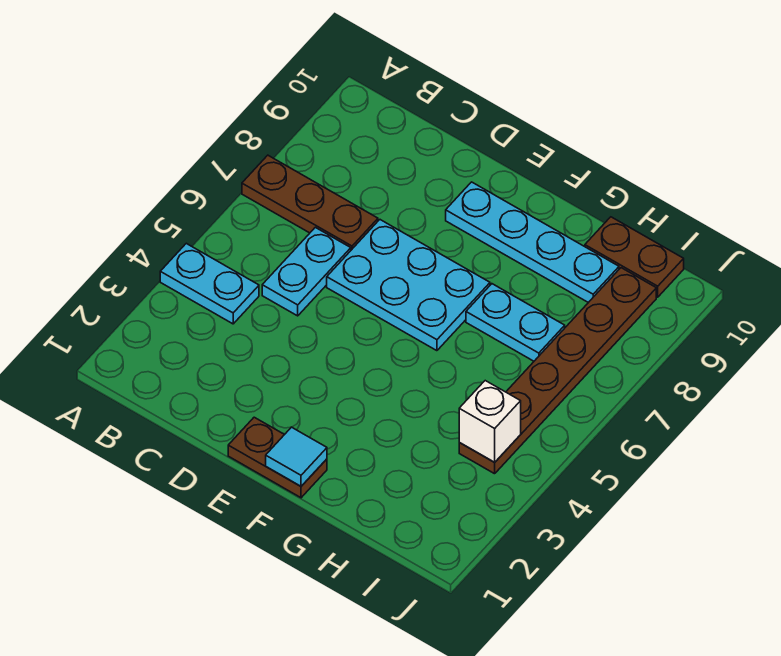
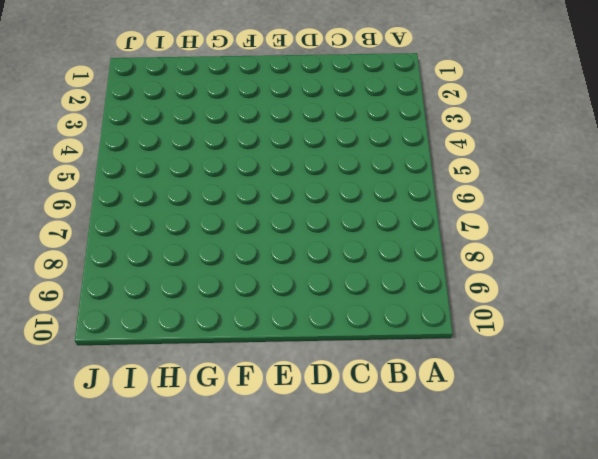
none -> cyan plate A4:B4 level 1
none -> brown plate A7:C7 level 1

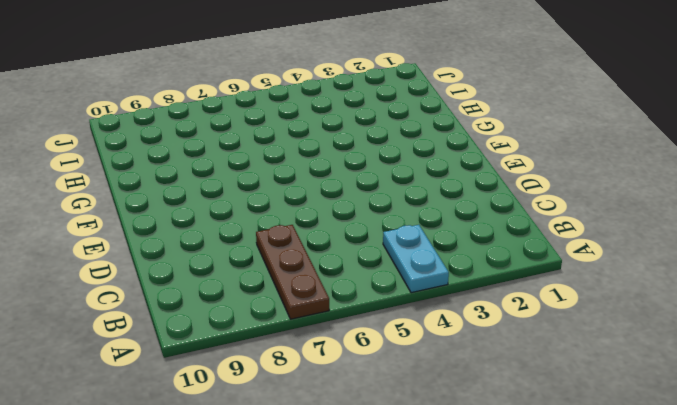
none -> cyan plate C5:C6 level 1
none -> cyan plate D6:F7 level 1

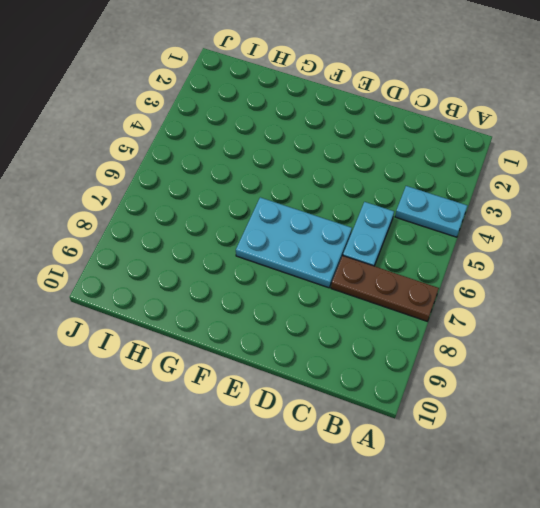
none -> brown plate E1:F1 level 1
none -> cyan plate E9:H9 level 1

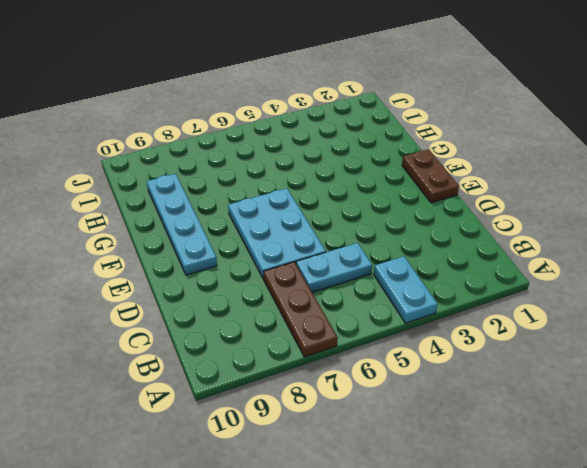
none -> cyan plate G7:H7 level 1
none -> brown plate H10:I10 level 1

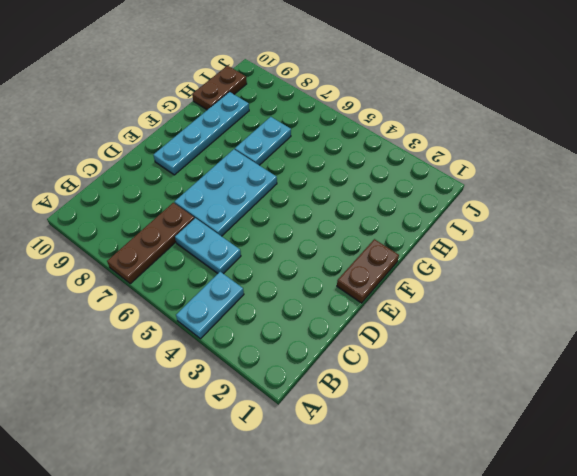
none -> brown plate I4:I9 level 1
none -> cyan tile F1 level 2

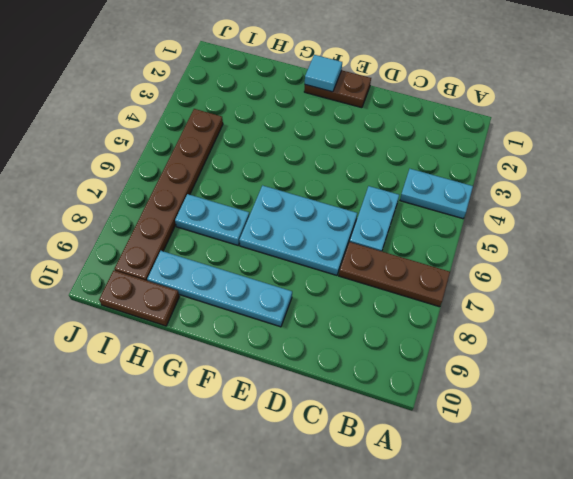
none -> white brick I4 level 2

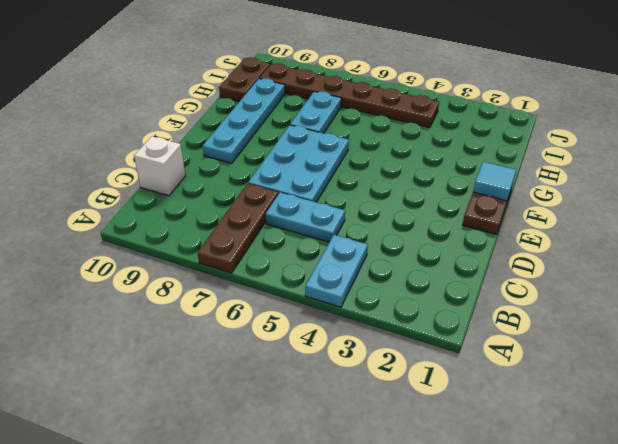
white brick C10 level 1 -> white brick I4 level 2

